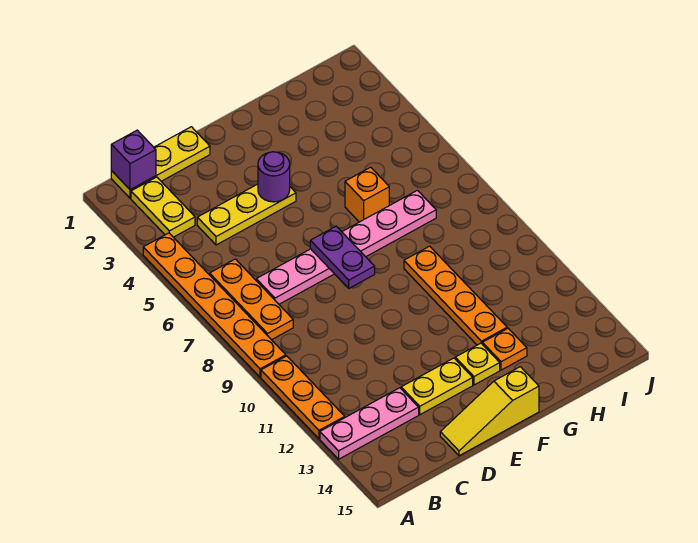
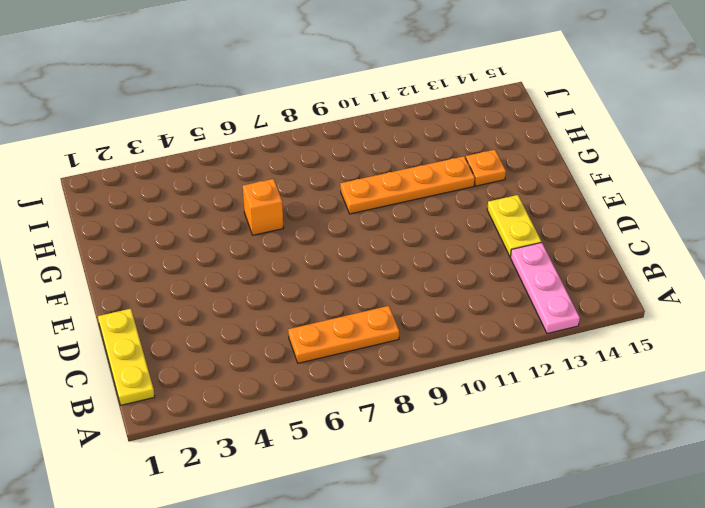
none -> orange plate A4:A9 level 1
none -> orange plate A10:A12 level 1
none -> yellow plate B2:B3 level 1

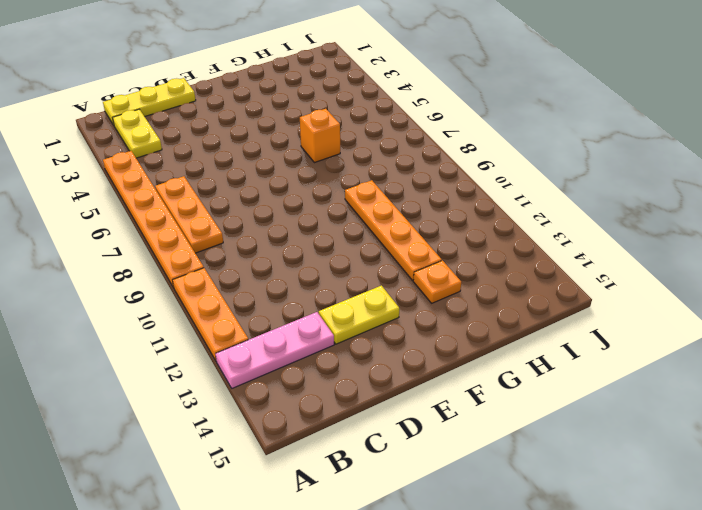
none -> yellow plate C4:E4 level 1
none -> pink plate C7:H7 level 1
none -> yellow slope D15:F15 level 1 top F

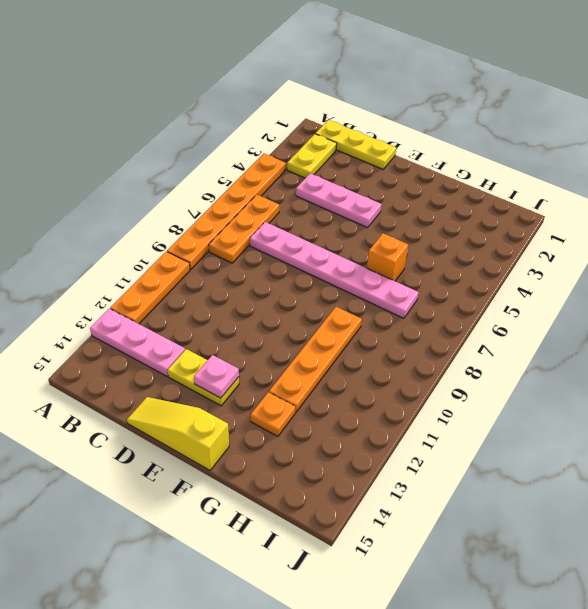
pink plate C4:E4 level 1 -> yellow plate C4:E4 level 1
pink plate E13 level 2 -> none
none -> yellow plate F13 level 1
none -> purple brick B1 level 2
none -> purple round brick E4 level 2

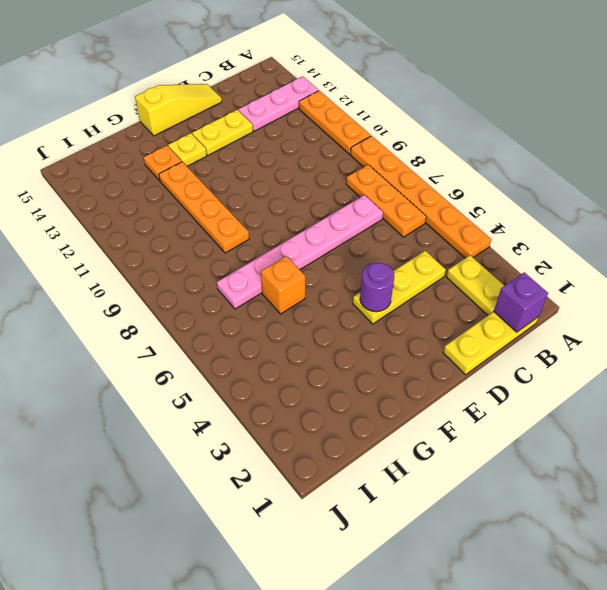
none -> purple plate E7:E8 level 2

